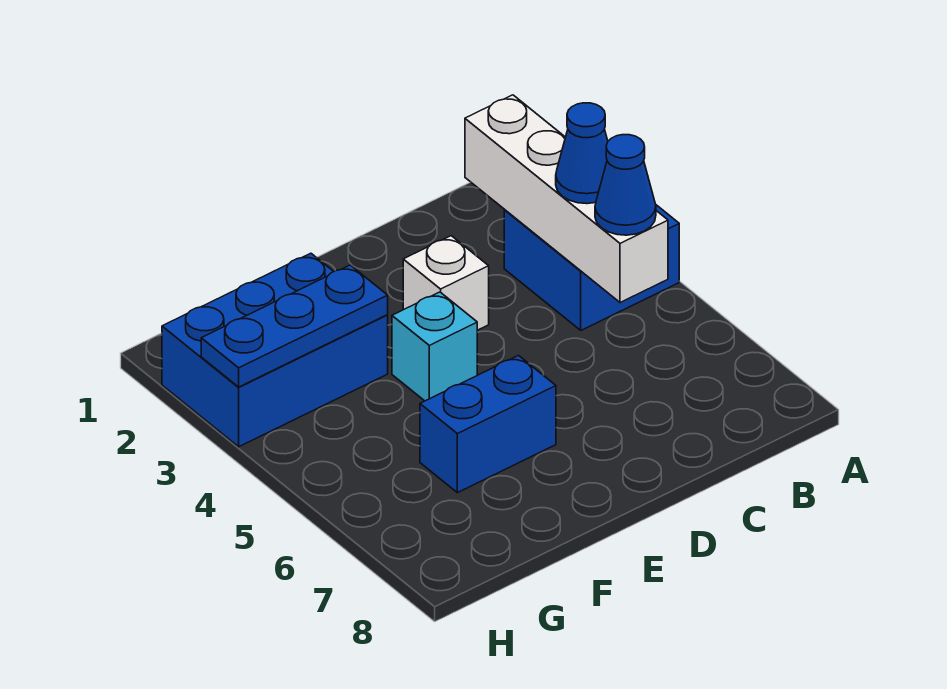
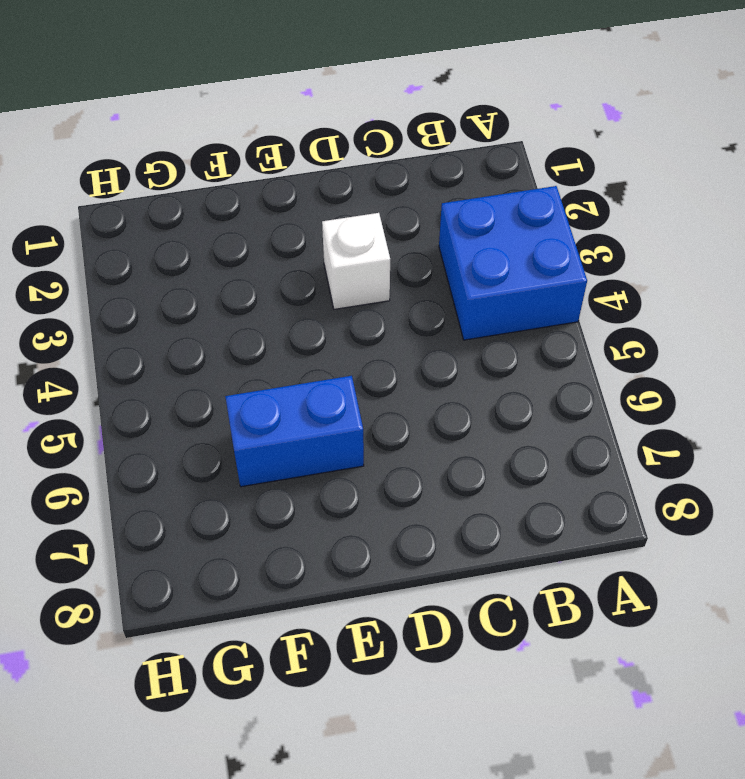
none -> cyan brick E4 level 1
none -> blue brick F2:H3 level 1

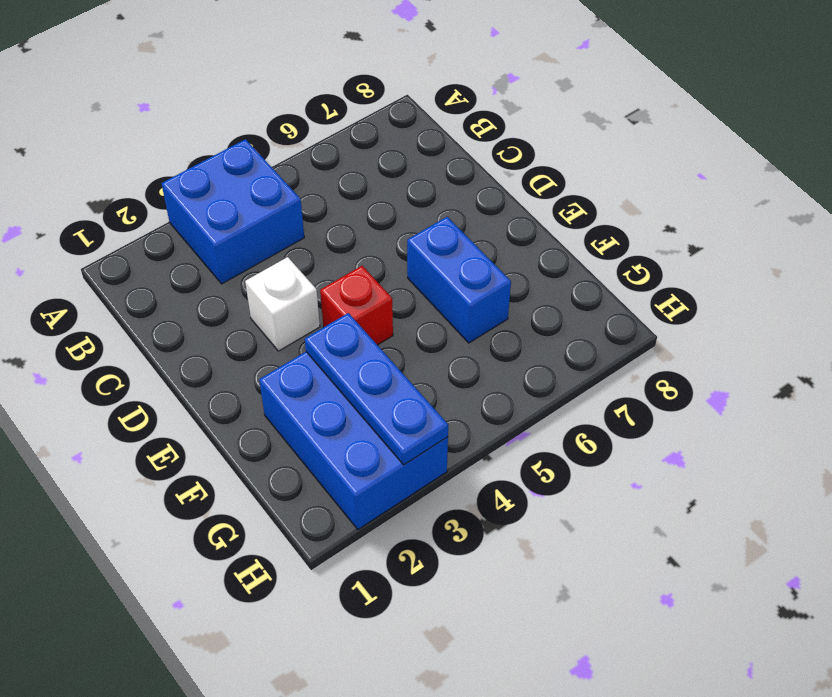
red brick E4 level 1 -> cyan brick E4 level 1
none -> white brick B2:B5 level 2
none -> blue cone B4 level 3

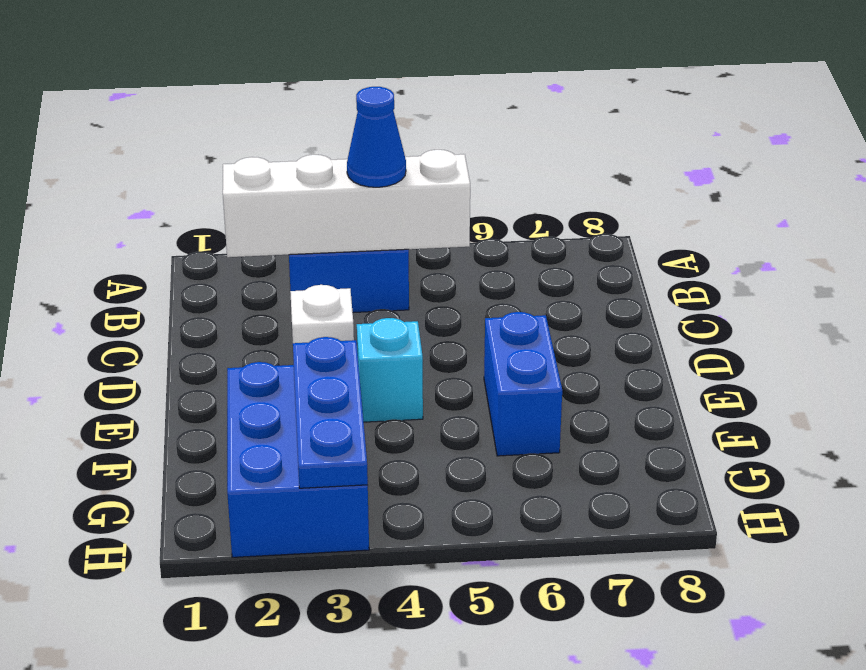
none -> blue cone B5 level 3

